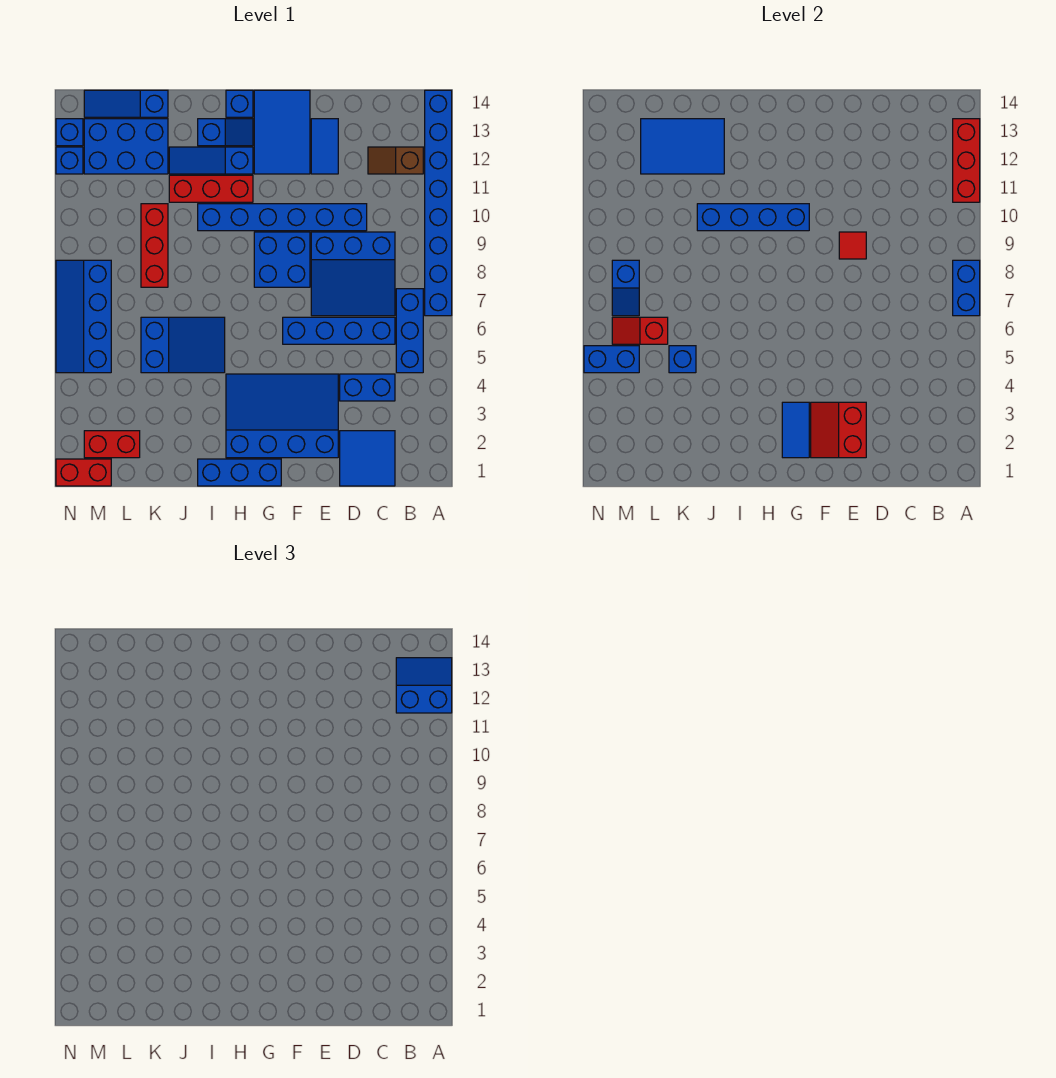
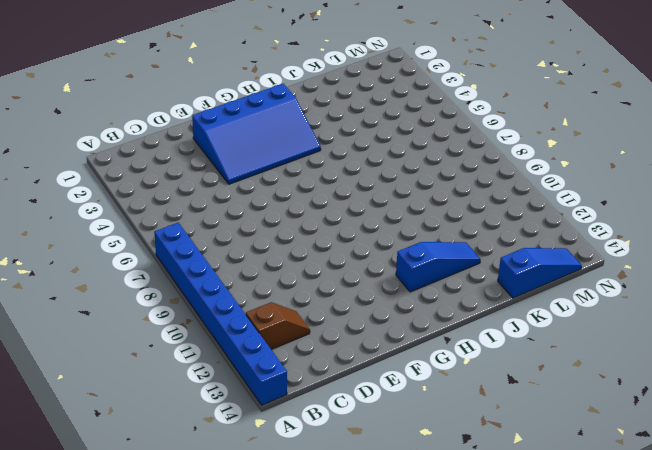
none -> blue brick B5:B7 level 1
none -> blue tile C1:D2 level 1
none -> blue brick C4:D4 level 1
none -> blue brick C6:F6 level 1

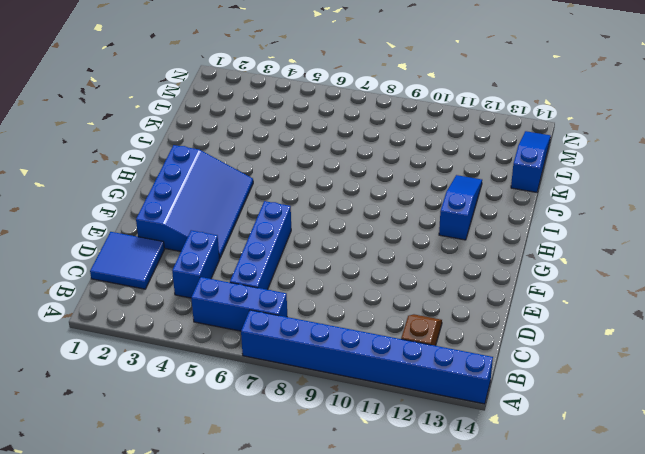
none -> blue slope C7:E9 level 1 top 9
none -> blue brick D10:I10 level 1
none -> blue tile E12:E13 level 1
none -> blue brick F8:G9 level 1

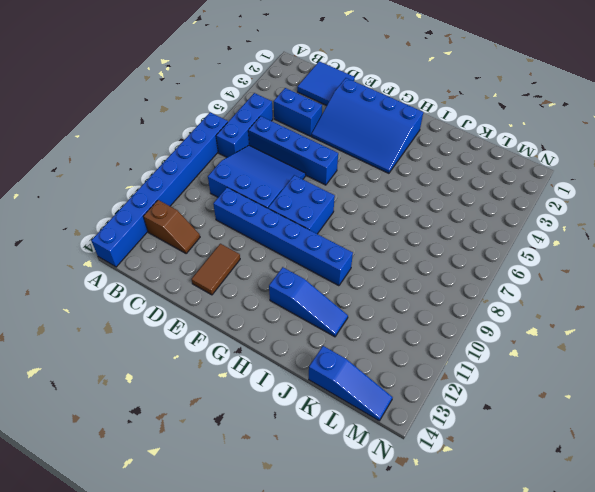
brown tile E12:E13 level 1 -> blue tile E12:E13 level 1
none -> blue tile F12:G14 level 1
none -> blue brick G1:I1 level 1
none -> red brick H11:J11 level 1
none -> blue slope H13:I13 level 1 top I

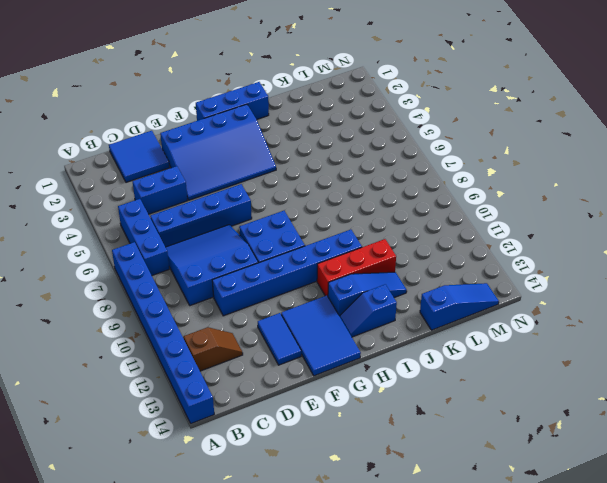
none -> blue brick H14 level 1
none -> blue slope I5:K6 level 1 top K
none -> red brick K8:K10 level 1
none -> blue brick K12:M13 level 1

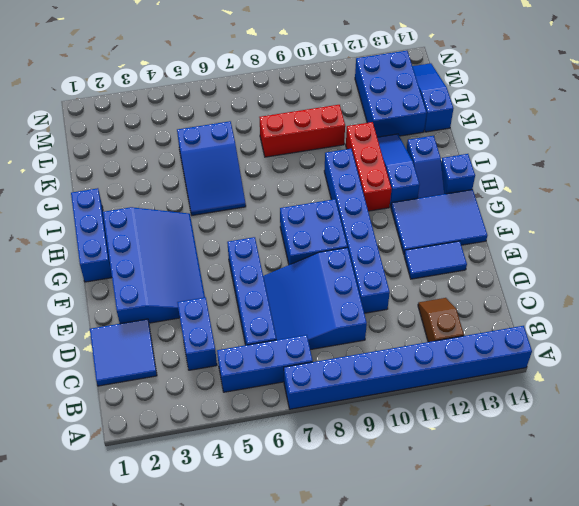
none -> red brick L2:M2 level 1
none -> red brick M1:N1 level 1
none -> blue slope M5:N8 level 1 top M
none -> blue brick N12 level 1

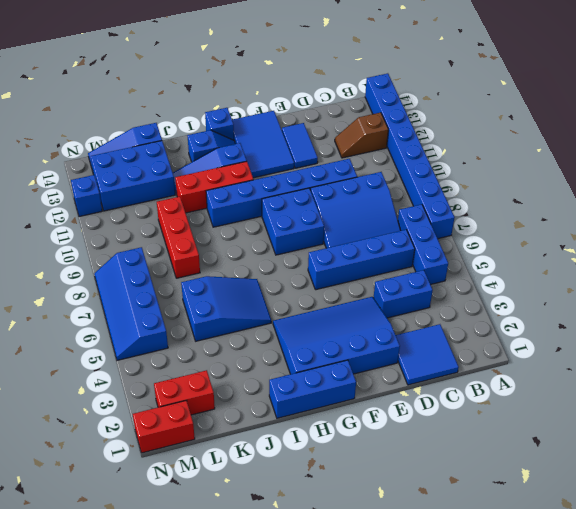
none -> blue brick N13 level 1
none -> blue brick A7:A8 level 2
none -> red brick A11:A13 level 2
none -> red slope E2:F3 level 2 top E

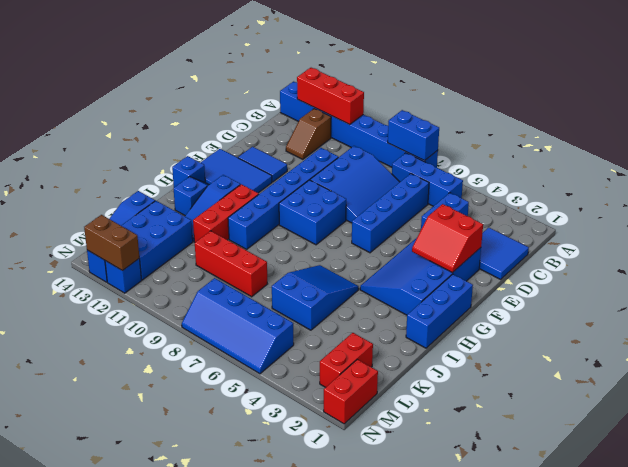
brown brick N12:N13 level 2 -> none
none -> red tile E9 level 2
none -> blue tile G2:G3 level 2
none -> blue brick G10:J10 level 2
none -> blue tile J12:L13 level 2

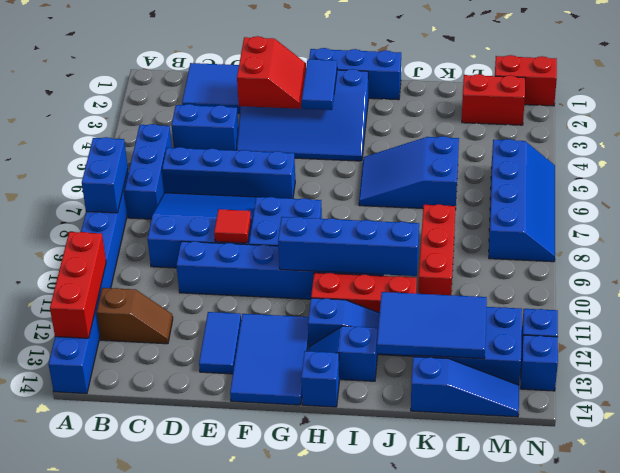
none -> blue brick K5 level 2
none -> red slope L6:M6 level 2 top L
none -> blue brick M5:N5 level 2
none -> blue slope M7:M8 level 2 top 8

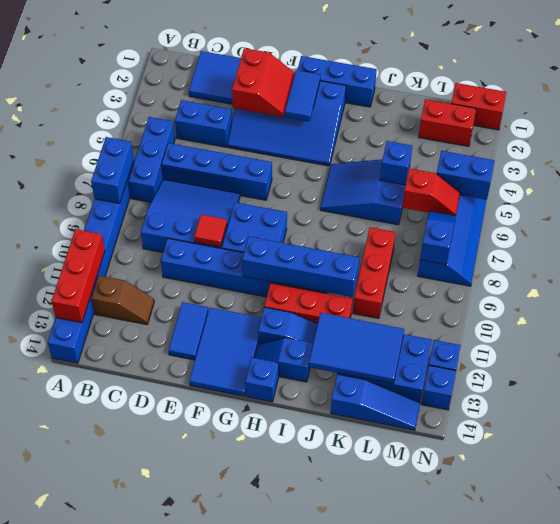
none -> blue slope A12:B13 level 3 top 12

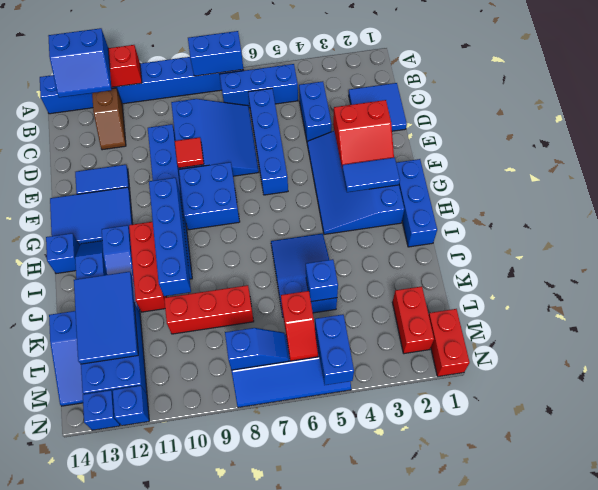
blue slope A12:B13 level 3 top A -> blue slope A12:B13 level 3 top 12

